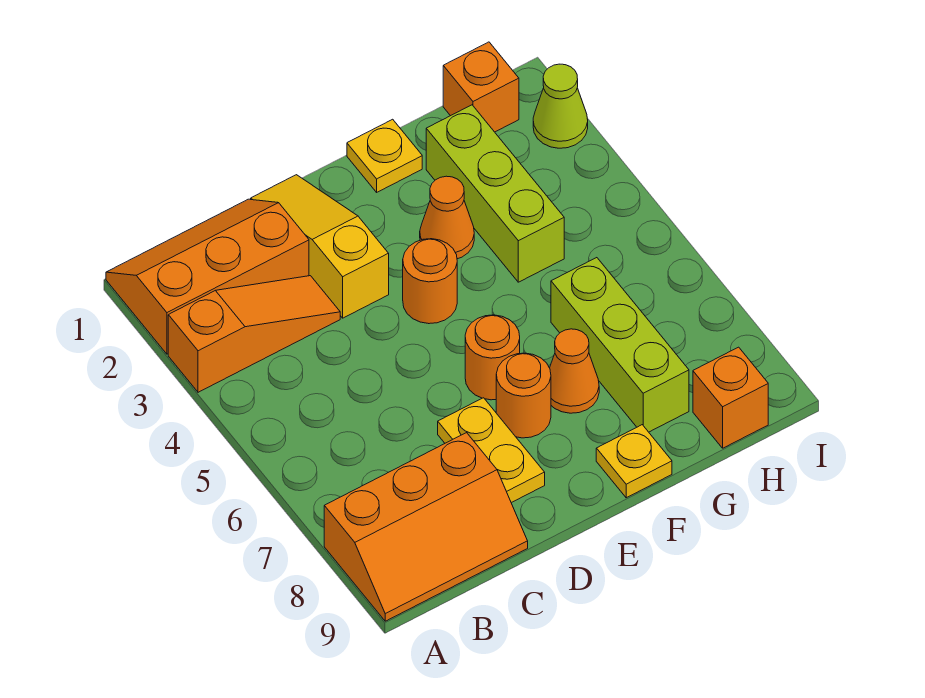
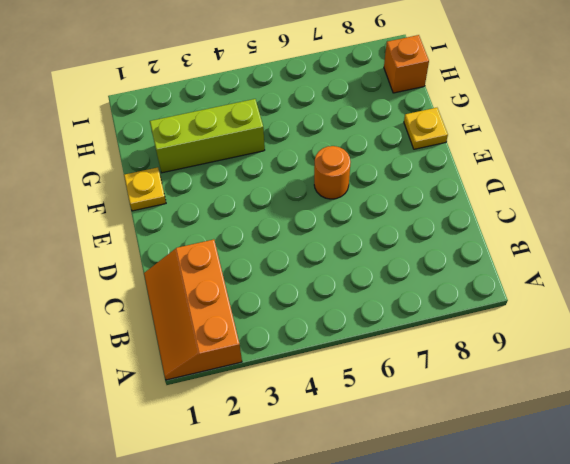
none -> orange slope A3:C3 level 1 top A
none -> orange slope A8:C9 level 1 top 8
none -> yellow slope D1:D3 level 1 top 3

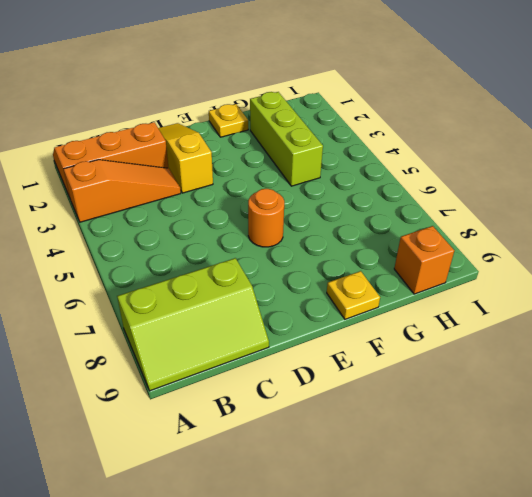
lime slope A8:C9 level 1 top 8 -> orange slope A8:C9 level 1 top 8
none -> yellow plate D7:D8 level 1
none -> orange round brick E4 level 1
none -> orange round brick E7 level 1

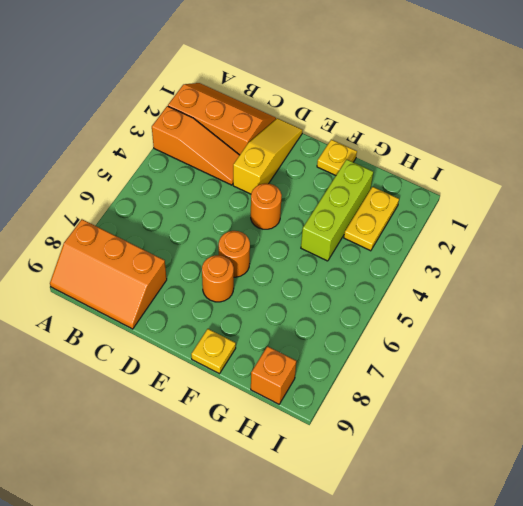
yellow plate H2:H3 level 1 -> yellow plate D7:D8 level 1
none -> orange cone F3 level 1
none -> orange cone F7 level 1
none -> lime brick G6:G8 level 1

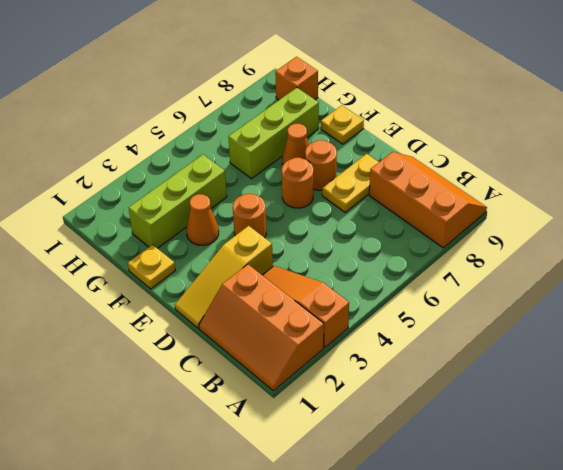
none -> orange brick H1 level 1
none -> lime cone I2 level 1

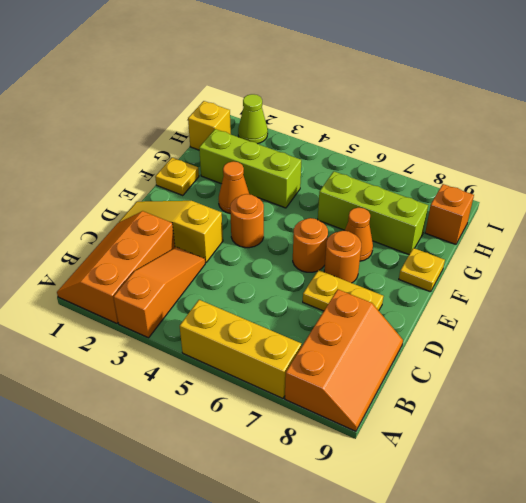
yellow brick A5:A7 level 1 -> none
yellow brick H1 level 1 -> orange brick H1 level 1

